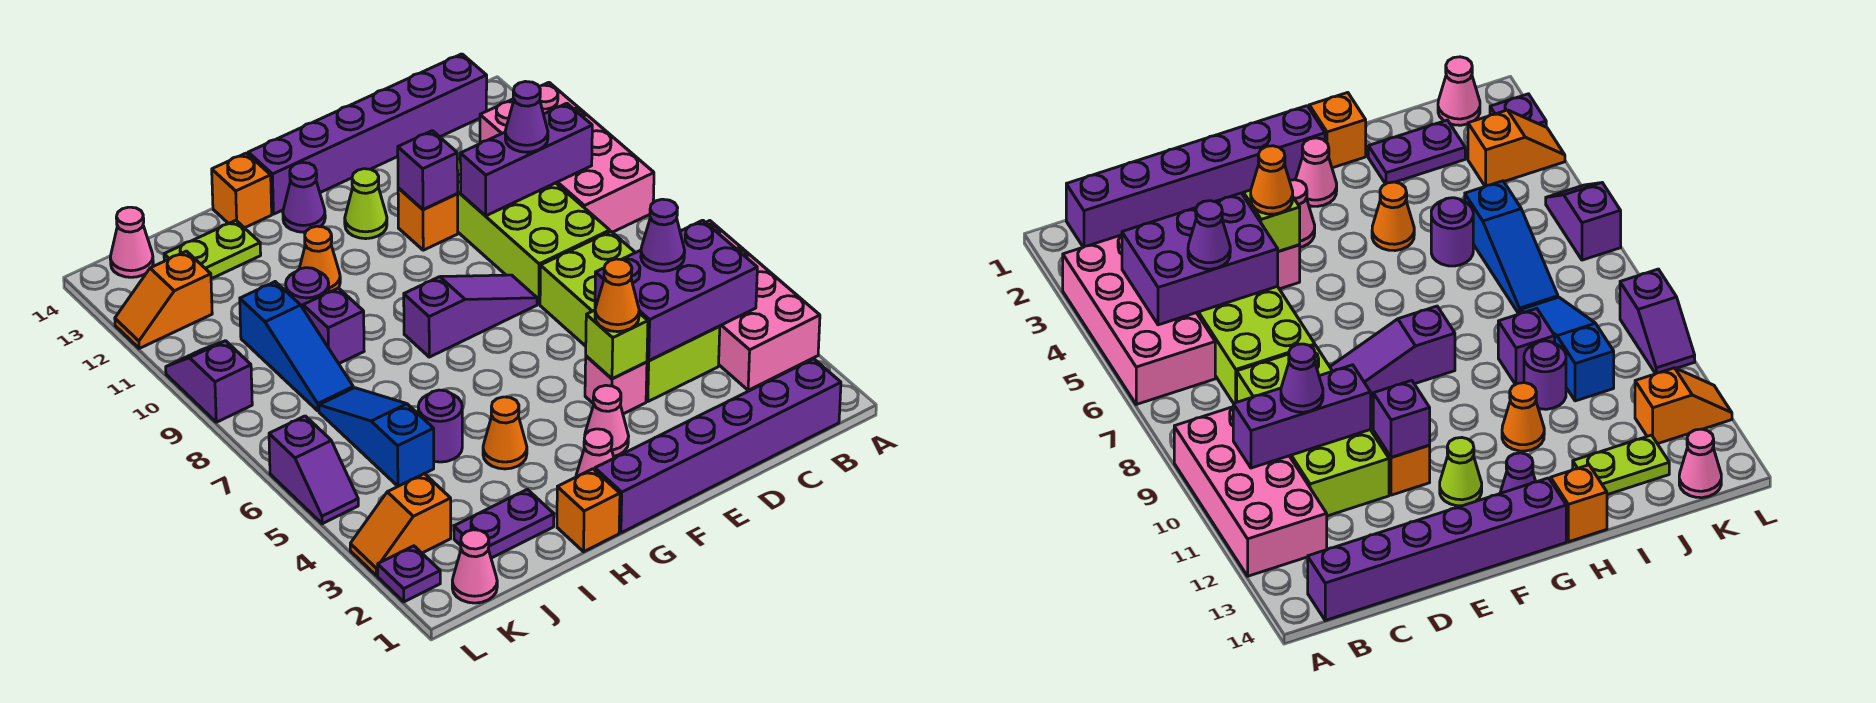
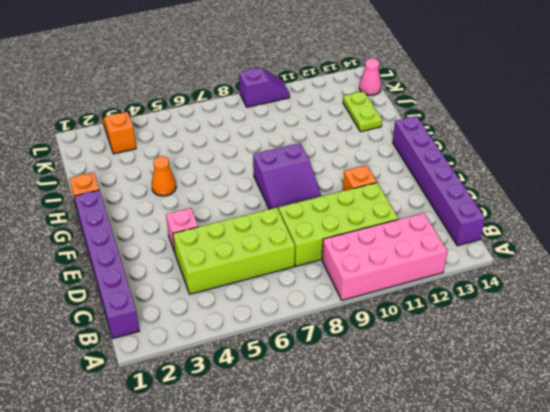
purple slope E8:G9 level 1 top G -> purple slope E8:G8 level 1 top G
none -> pink brick A3:B6 level 1
none -> pink cone F3 level 1
none -> lime cone F12 level 1
none -> pink cone G2 level 1

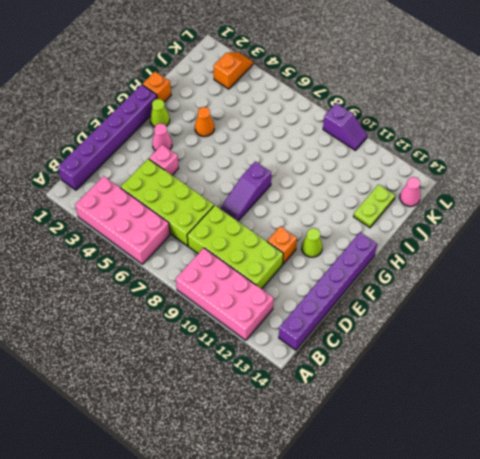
lime cone G2 level 1 -> pink cone G2 level 1
none -> purple cone G13 level 1
none -> orange cone H11 level 1
none -> orange brick H14 level 1
none -> purple plate I2:J2 level 1

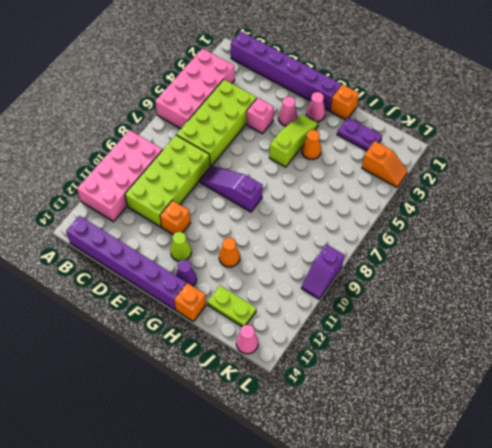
lime slope G3:G5 level 1 top 5 -> none
none -> purple round brick I5 level 1
none -> purple brick I9 level 1
none -> purple round brick I10 level 1
none -> blue slope J5:J7 level 1 top 5

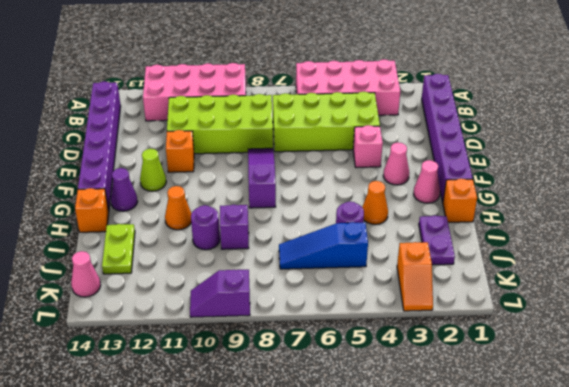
none -> blue slope J8:J10 level 1 top 10
none -> pink cone K1 level 1
none -> orange slope K12:L12 level 1 top K
none -> purple plate L2 level 1

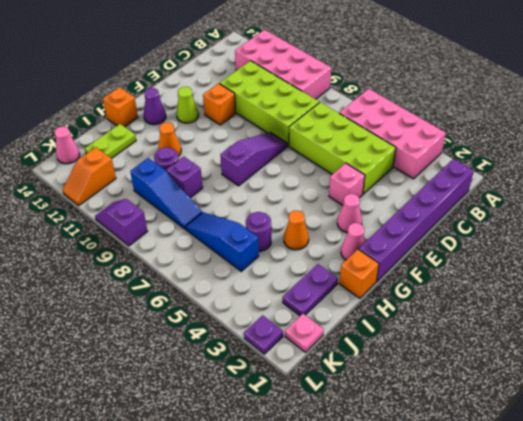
pink plate K1 level 1 -> pink cone K1 level 1
none -> purple brick B14:G14 level 1
none -> orange slope K3:L3 level 1 top K
none -> purple slope L5:L6 level 1 top 6
none -> purple brick B4:D5 level 2

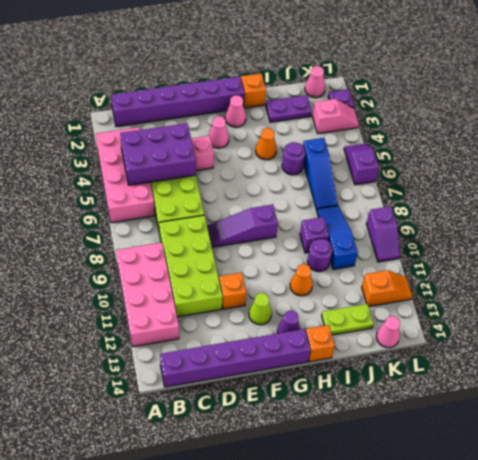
pink slope K3:L3 level 1 top K -> orange slope K3:L3 level 1 top K
none -> purple brick B10:D10 level 2
none -> lime brick E4 level 2
none -> purple brick E11 level 2
none -> purple cone C5 level 3

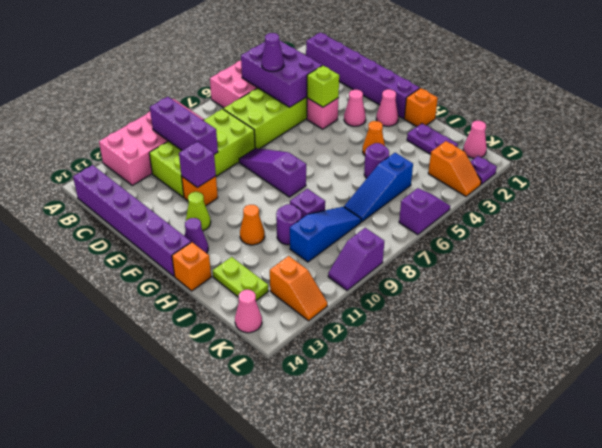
none -> purple cone C10 level 3
none -> orange cone E4 level 3

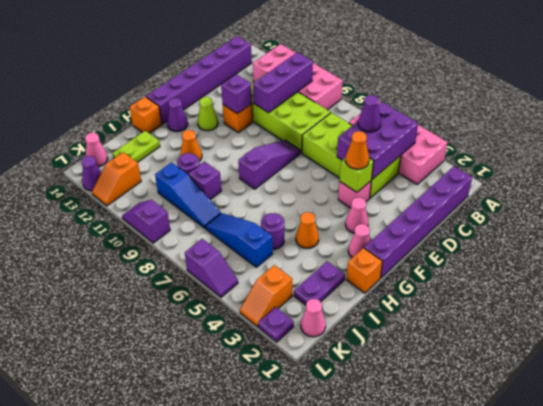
purple cone L13 level 1 -> purple cone C10 level 3

